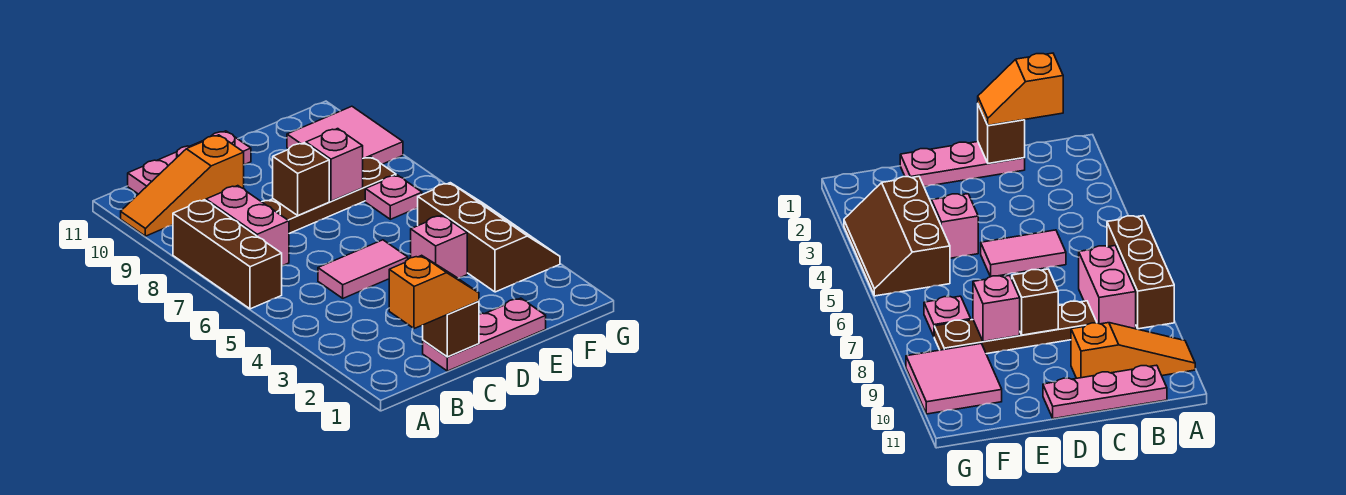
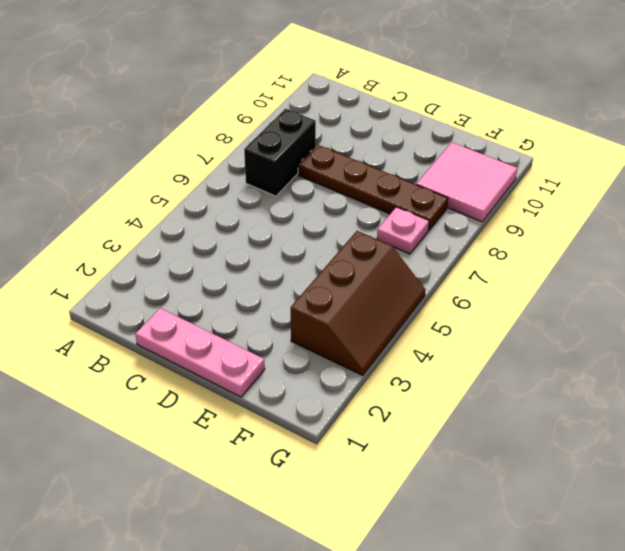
black brick B7:B8 level 1 -> pink brick B7:B8 level 1
none -> brown brick A6:A8 level 1
none -> orange slope A10:C10 level 1 top C
none -> pink plate B11:D11 level 1

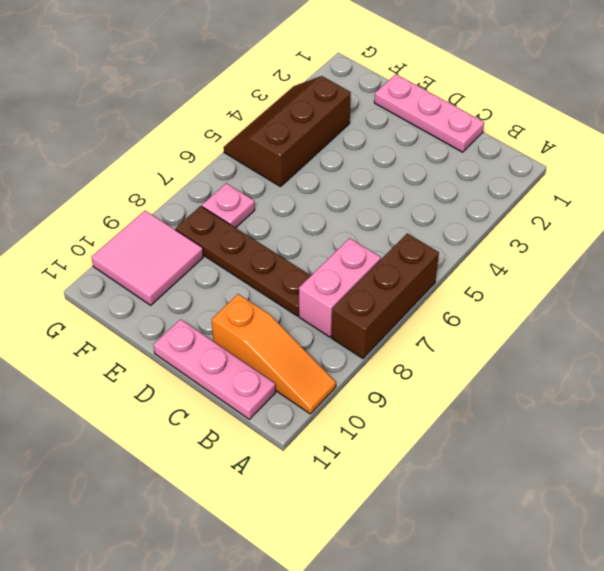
none -> pink tile C5:D5 level 1
none -> pink brick E4 level 1
none -> brown brick C1 level 2

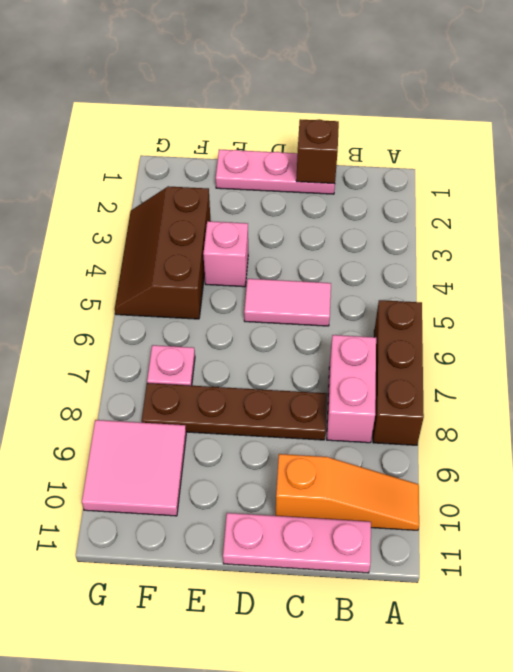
none -> brown brick D8 level 2
none -> pink brick E8 level 2
none -> orange slope B1:C1 level 3 top B

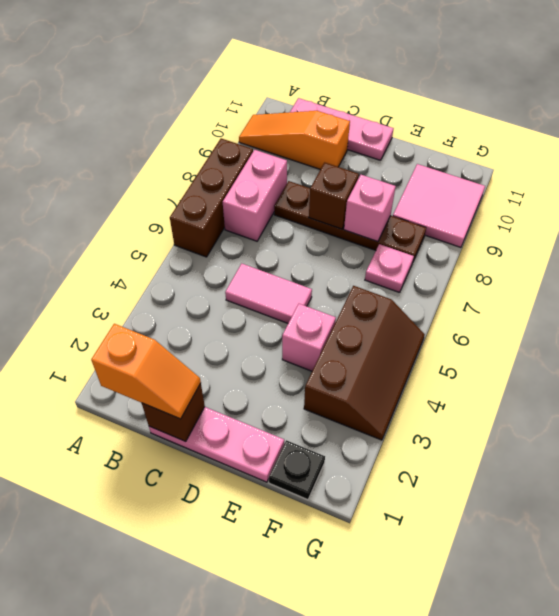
black plate F1 level 1 -> none

